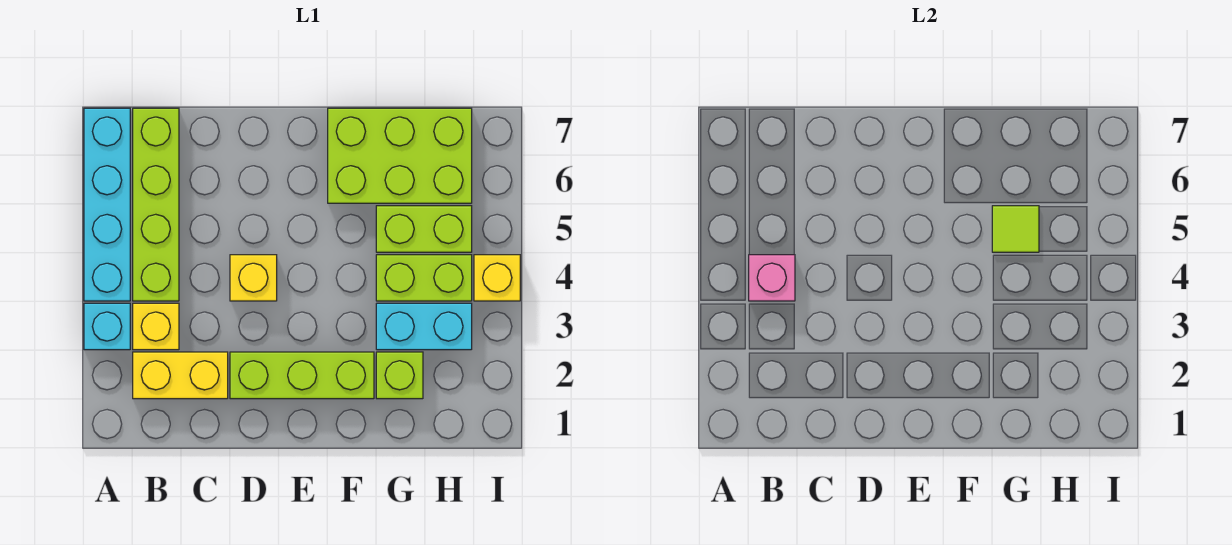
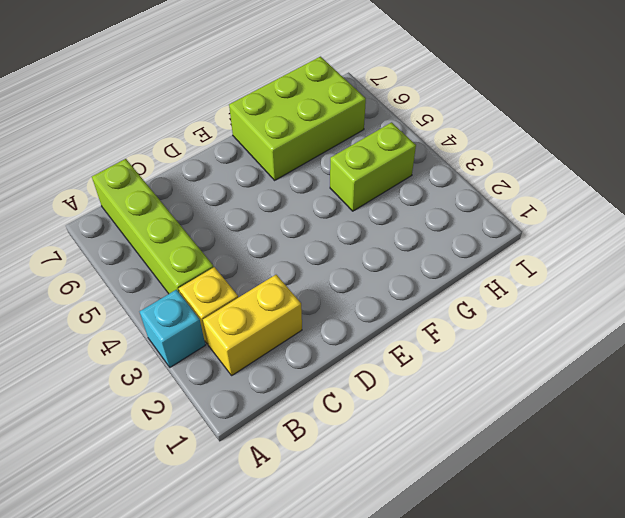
none -> cyan brick A4:A7 level 1
none -> lime brick D2:F2 level 1
none -> yellow brick D4 level 1

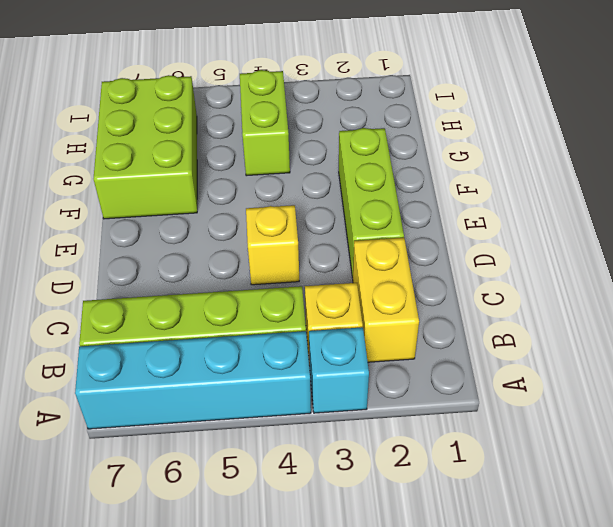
none -> lime brick G2 level 1
none -> cyan brick G3:H3 level 1
none -> lime brick G5:H5 level 1

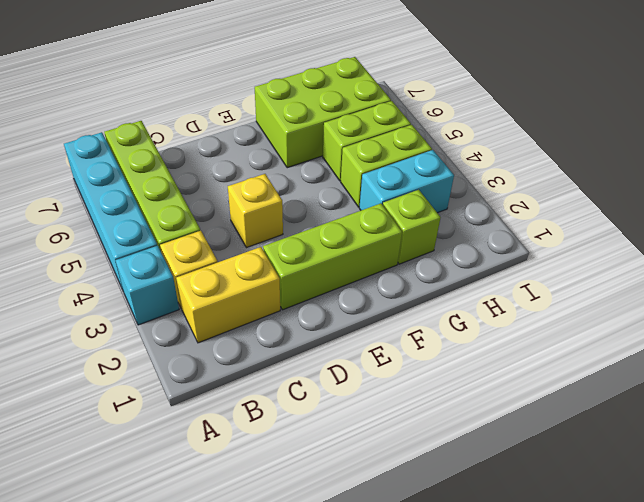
none -> yellow brick I4 level 1
none -> pink brick B4 level 2
none -> lime tile G5 level 2

